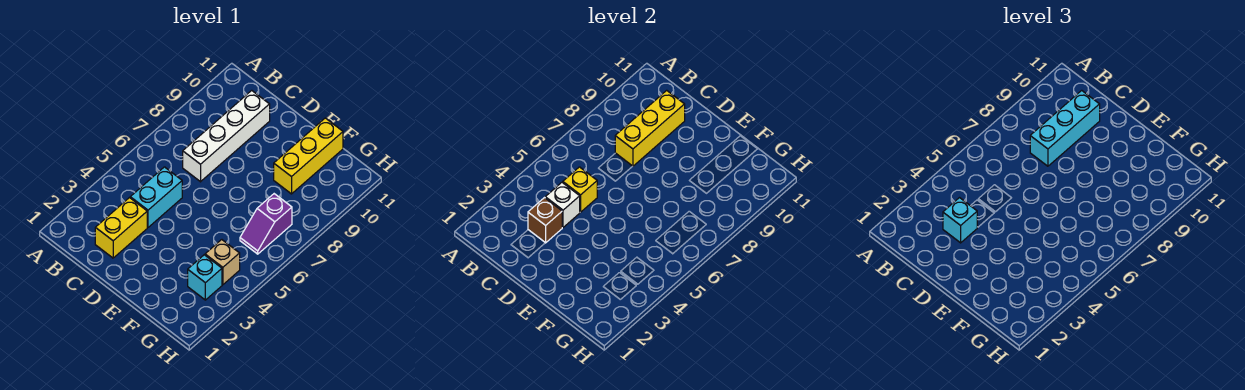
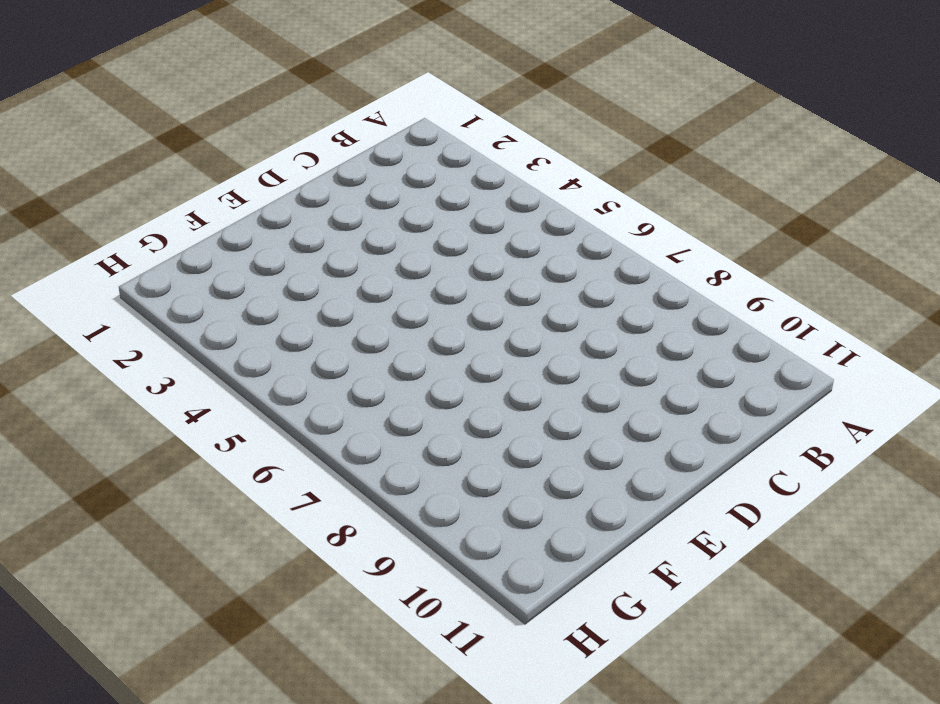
none -> yellow brick C2:C3 level 1
none -> cyan brick C4:C5 level 1
none -> white brick C7:C10 level 1

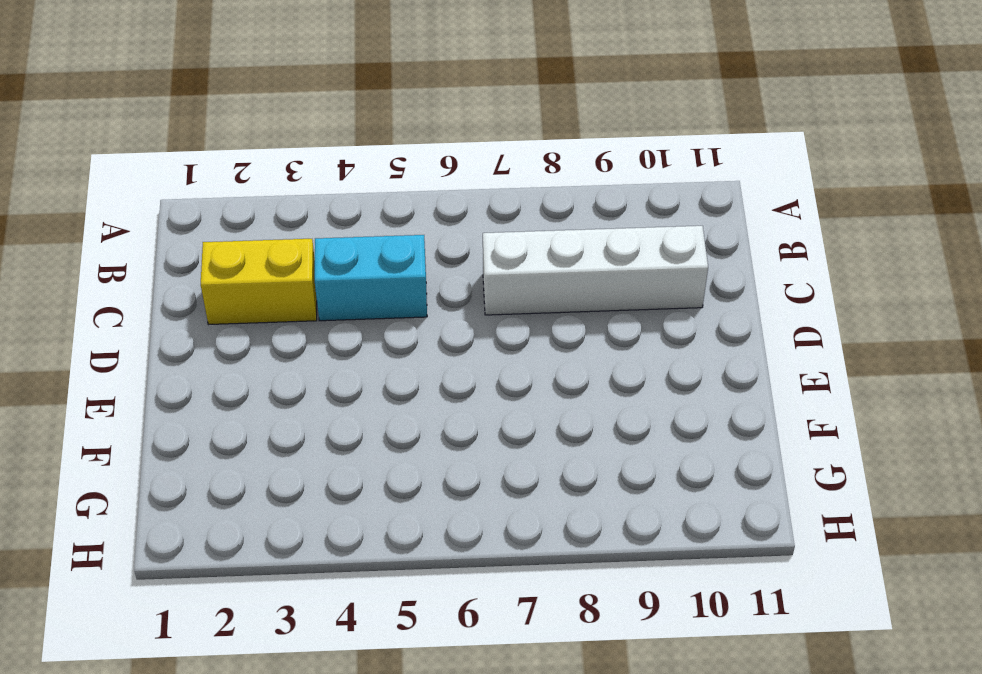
none -> yellow brick F9:F11 level 1
none -> cyan brick G3 level 1
none -> tan brick G4 level 1

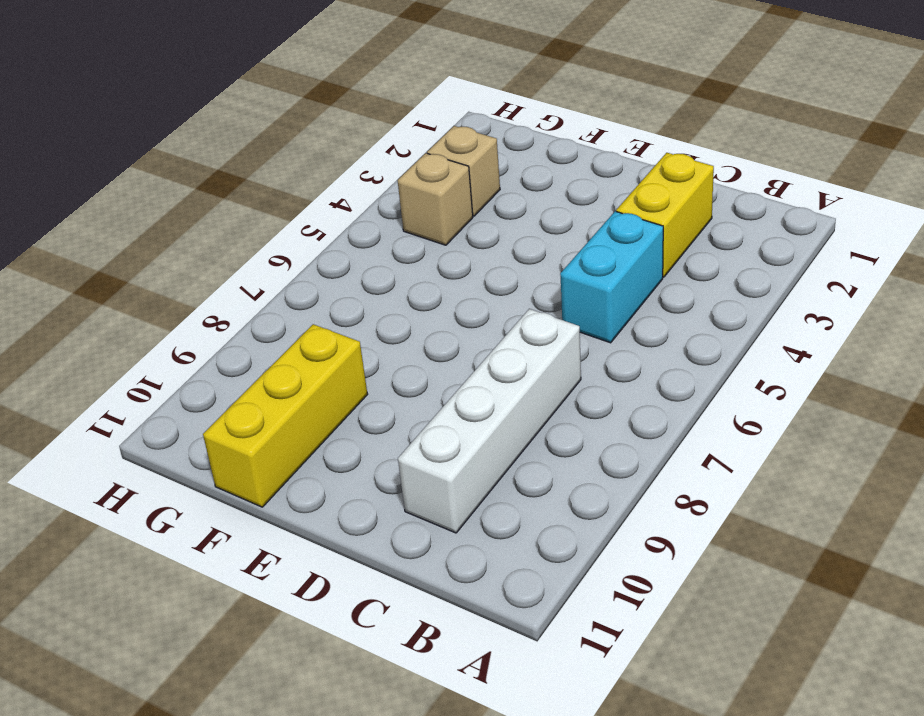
tan brick G3 level 1 -> cyan brick G3 level 1
none -> purple slope G6:G7 level 1 top 7
none -> brown brick C3 level 2
none -> white brick C4 level 2

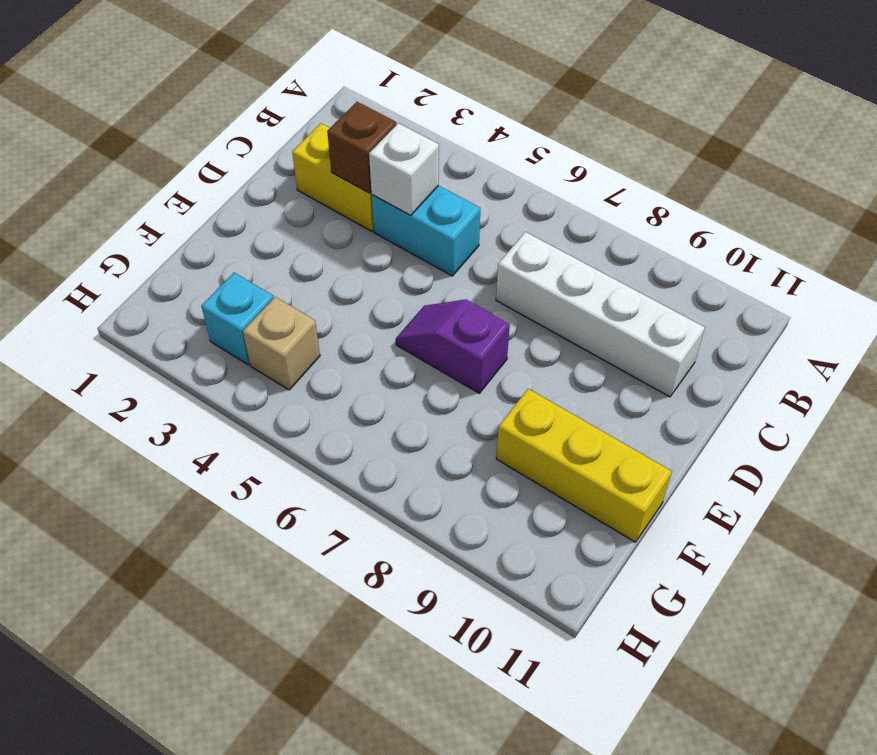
purple slope E6:E7 level 1 top 7 -> purple slope G6:G7 level 1 top 7
none -> yellow brick C5 level 2
none -> yellow brick C8:C10 level 2
none -> cyan brick C3 level 3

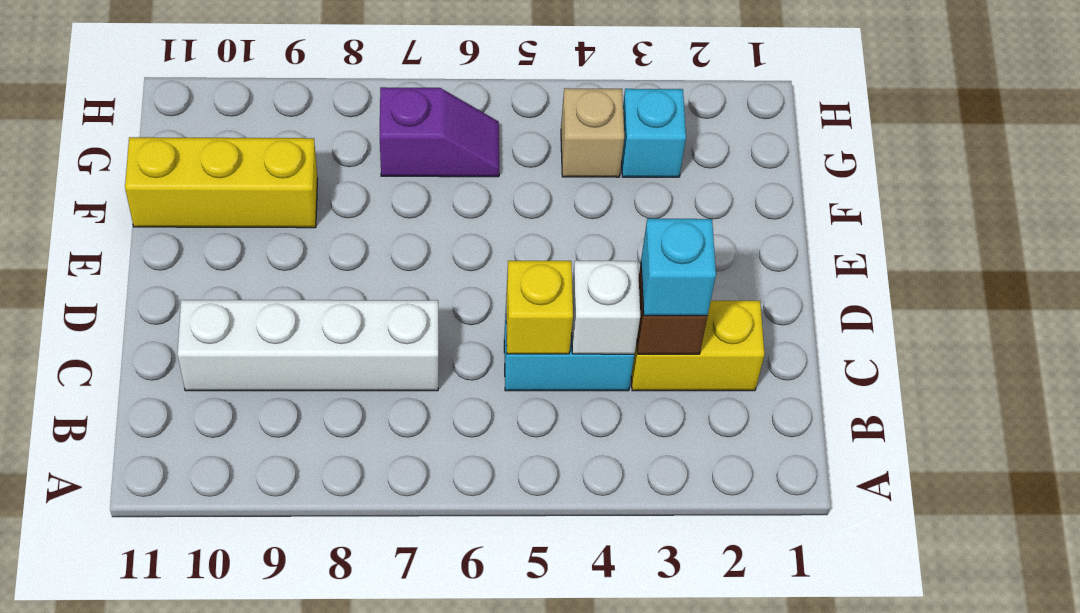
none -> yellow brick C8:C10 level 2
none -> cyan brick C8:C10 level 3

